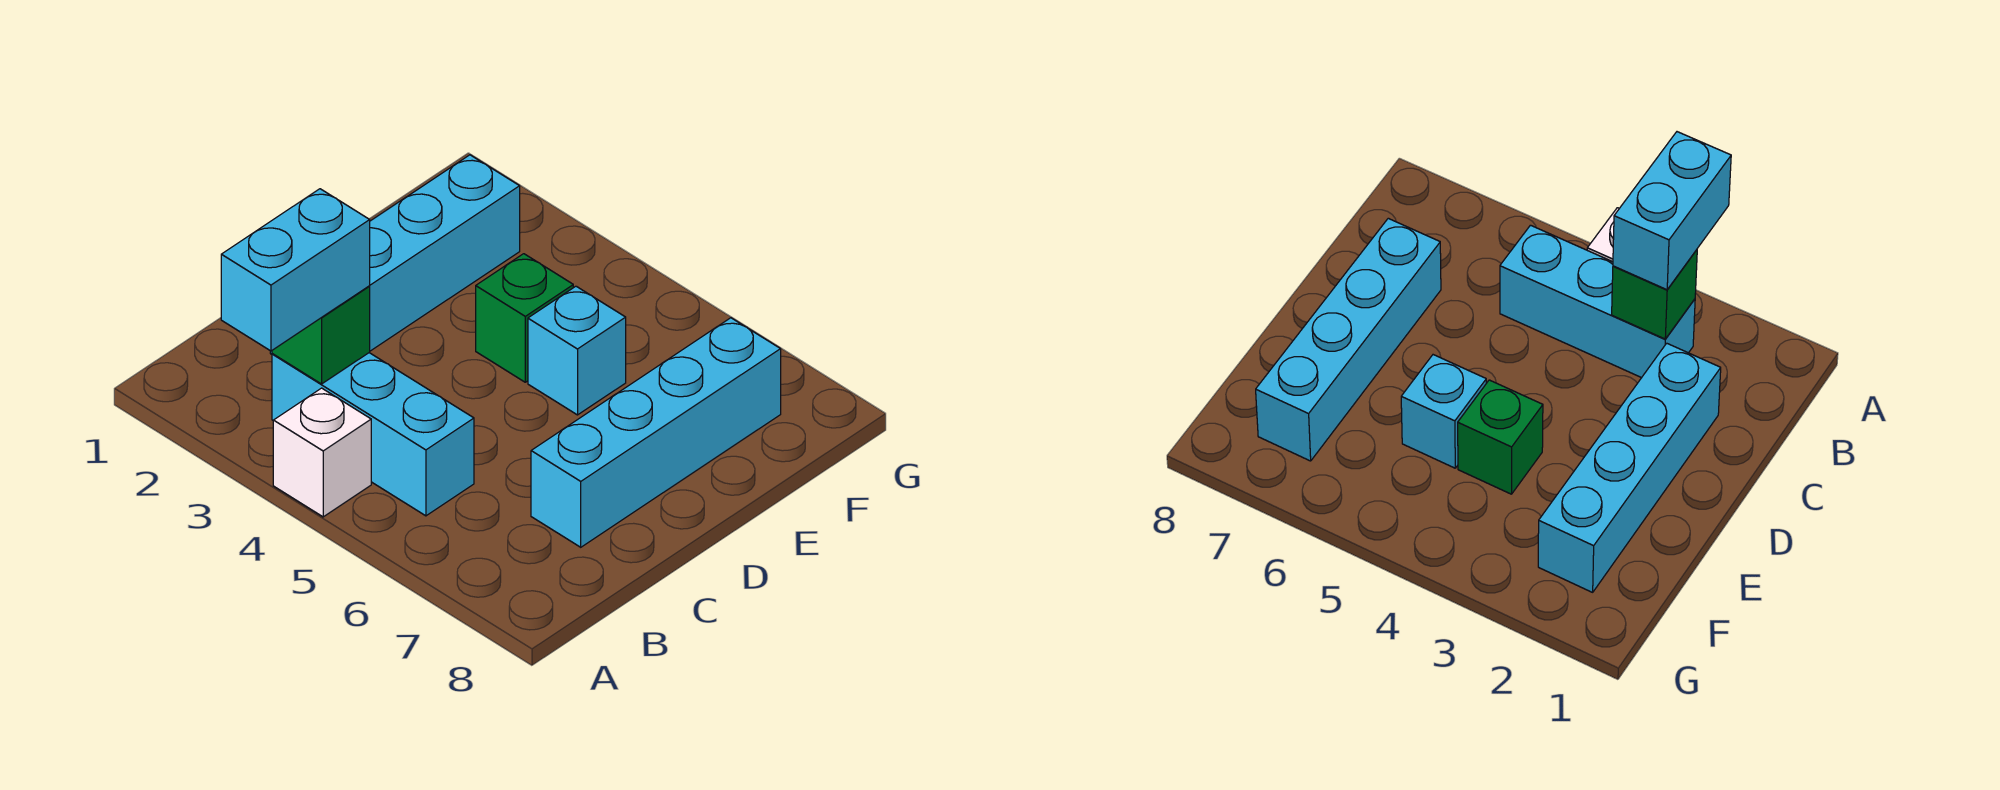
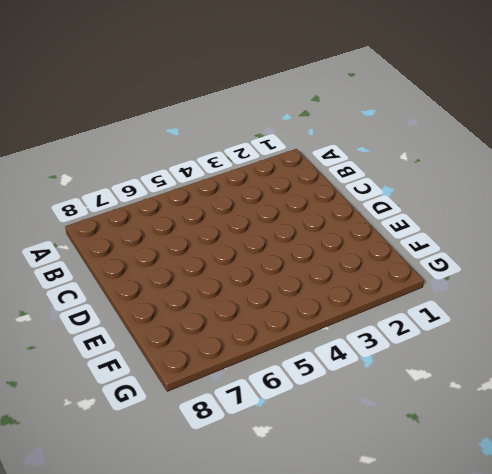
none -> white brick A4 level 1
none -> cyan brick B3:B5 level 1

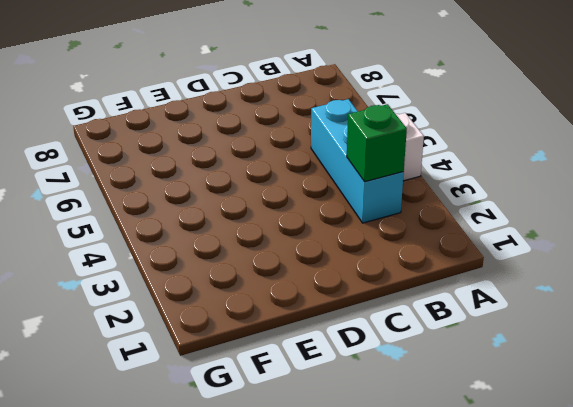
none -> cyan brick C2:F2 level 1
none -> cyan brick C7:F7 level 1

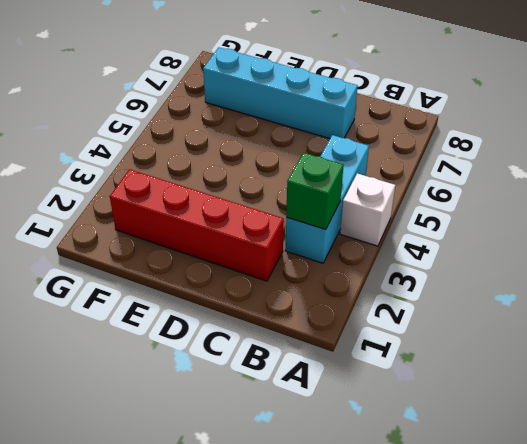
red brick C2:F2 level 1 -> cyan brick C2:F2 level 1
none -> green brick E4 level 1
none -> cyan brick E5 level 1

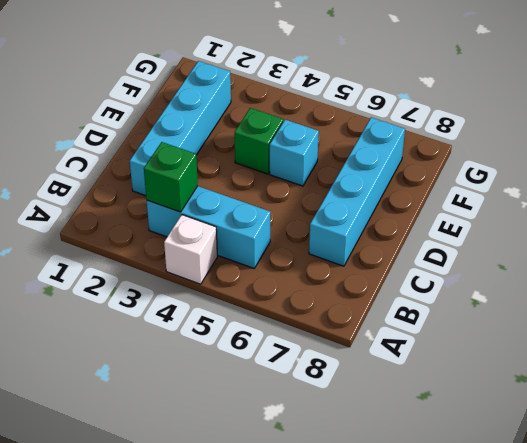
none -> cyan brick A3:B3 level 3

